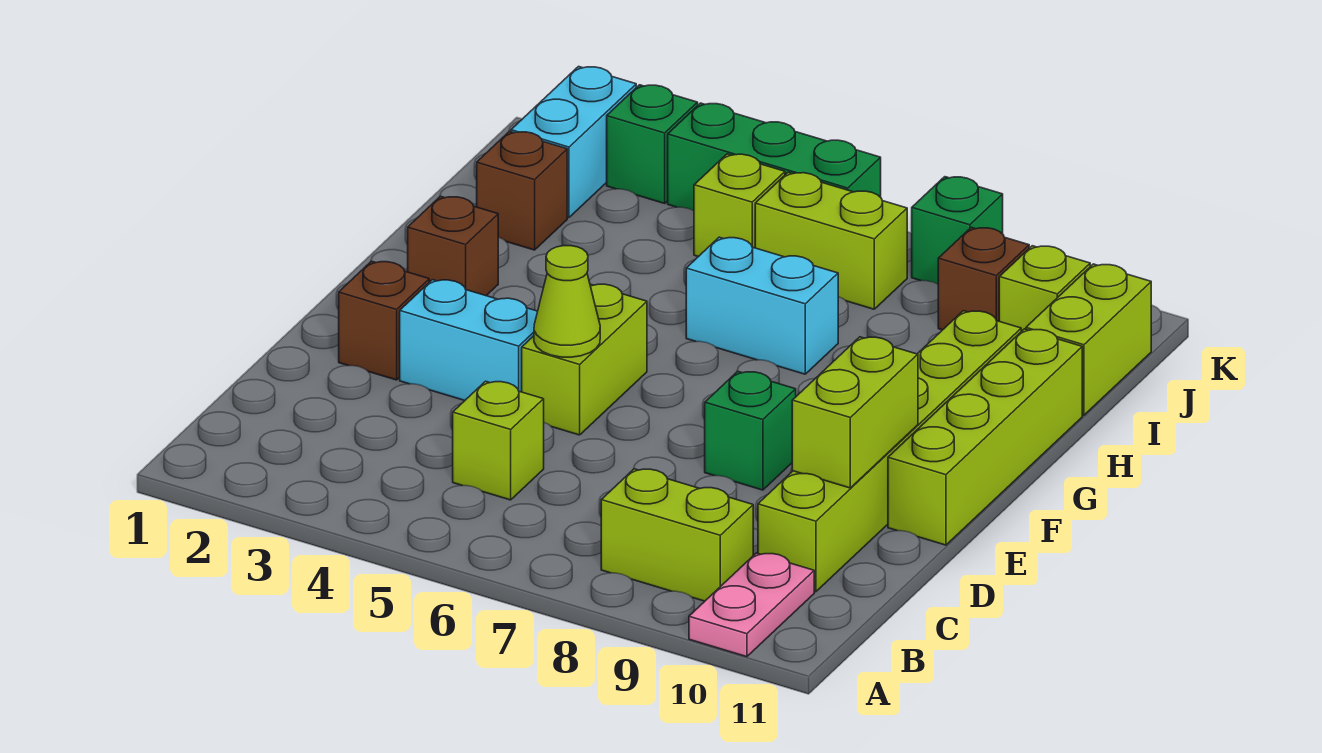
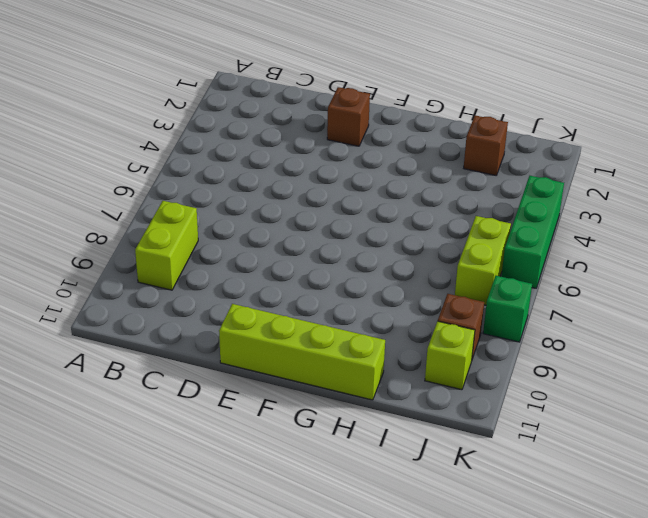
none -> pink plate A10:B10 level 1
none -> lime brick C5 level 1
none -> lime brick C10:H10 level 1

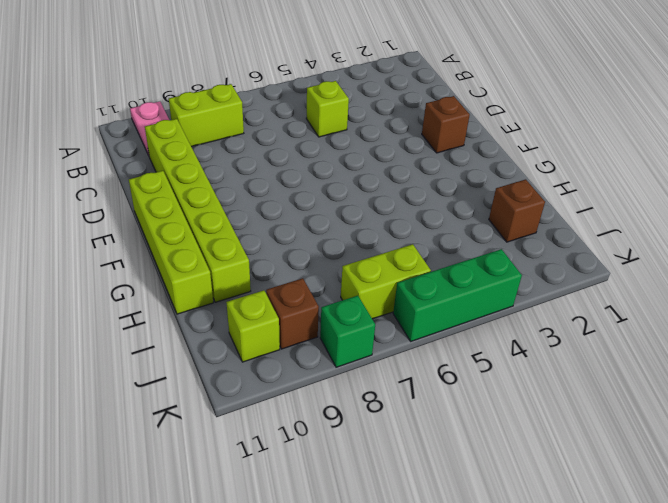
none -> cyan brick E3:E4 level 1
none -> lime brick E5:F5 level 1
none -> green brick E8 level 1

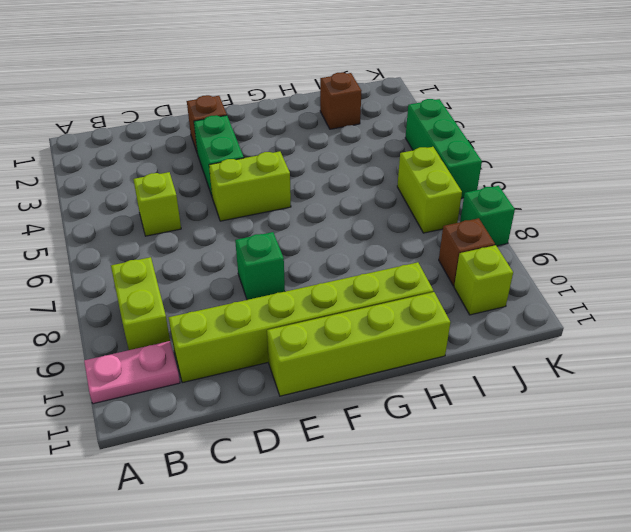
green brick E3:E4 level 1 -> cyan brick E3:E4 level 1
none -> brown brick G2 level 1
none -> cyan brick H6:H7 level 1
none -> lime brick I11:J11 level 1

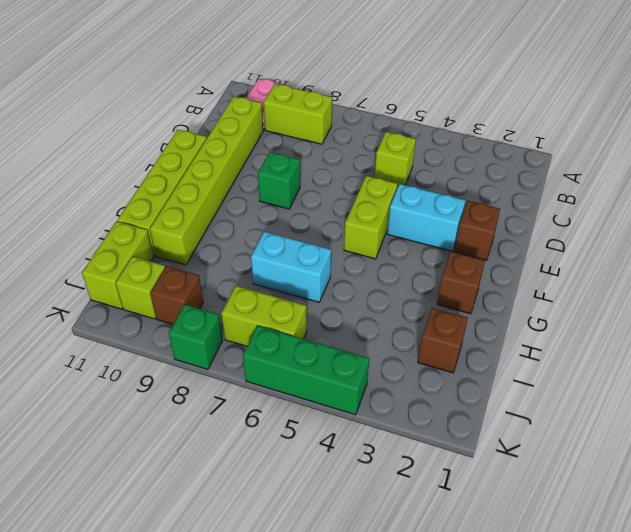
none -> cyan brick J2:K2 level 1
none -> lime brick J5 level 1
none -> green brick K3 level 1

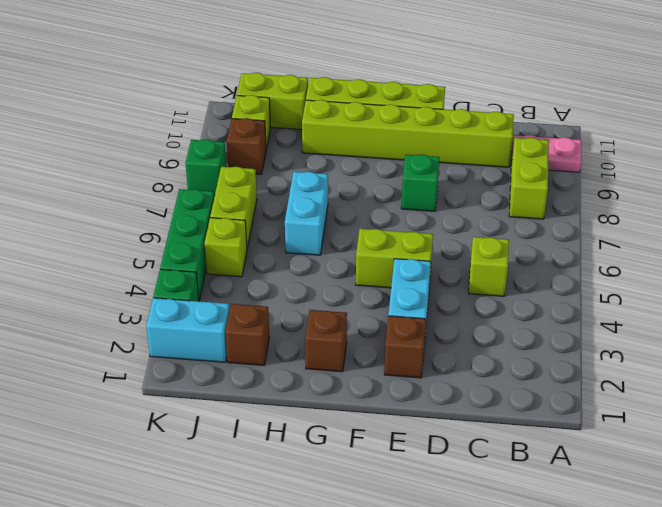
none -> lime brick D10:E10 level 2
none -> lime cone E5 level 2

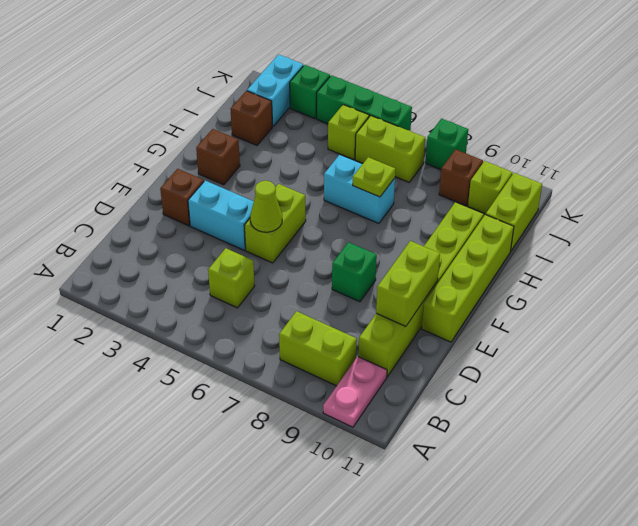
lime plate H7 level 2 -> none

